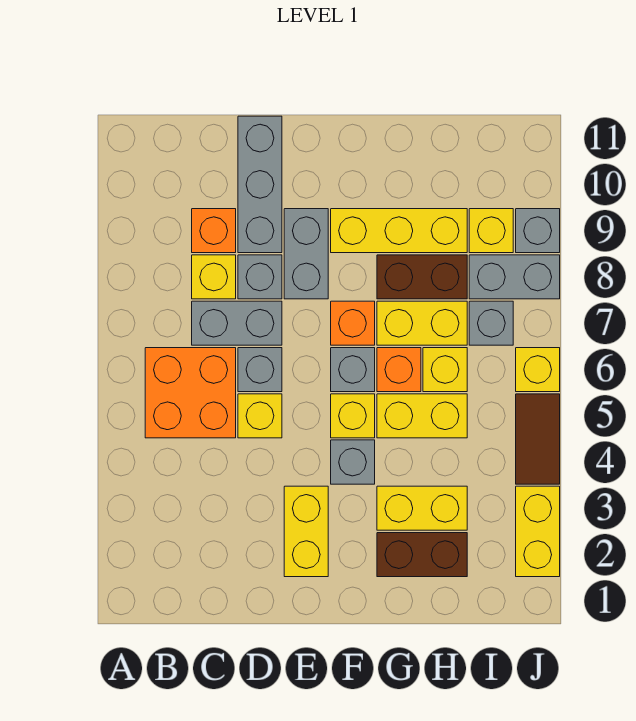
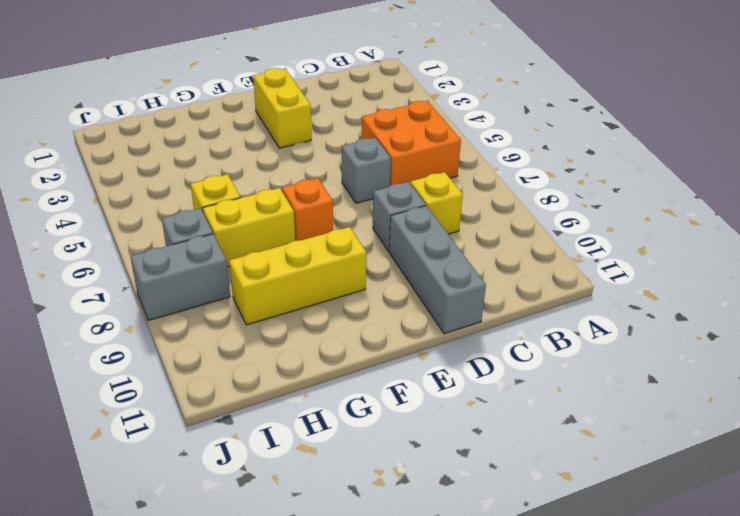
none -> grey brick C7:D7 level 1
none -> orange brick C9 level 1
none -> yellow brick D5 level 1

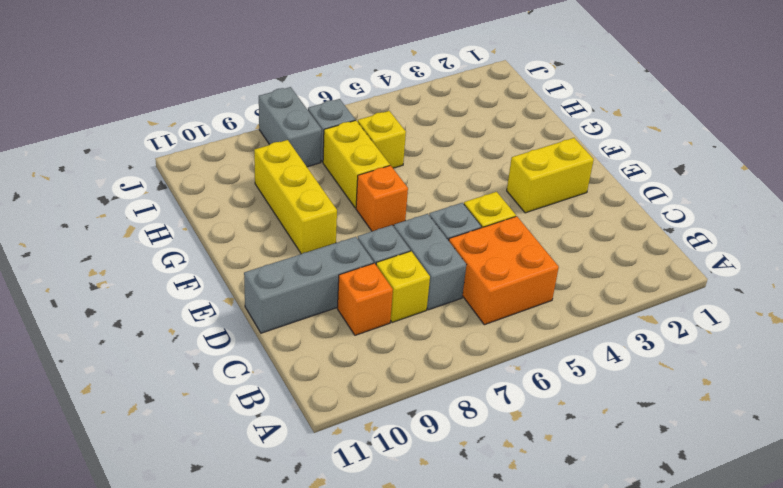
none -> grey brick E8:E9 level 1
none -> grey brick F4 level 1
none -> yellow brick F5 level 1

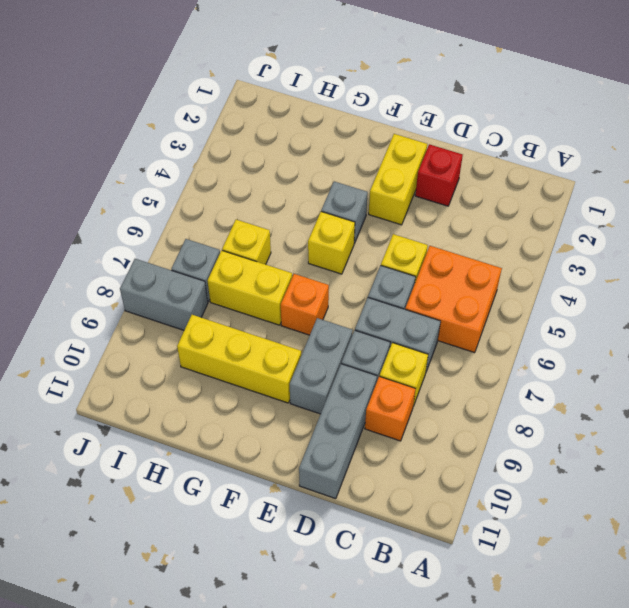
red brick D2 level 1 -> none
none -> grey brick F6 level 1
none -> brown brick G2:H2 level 1
none -> yellow brick G3:H3 level 1

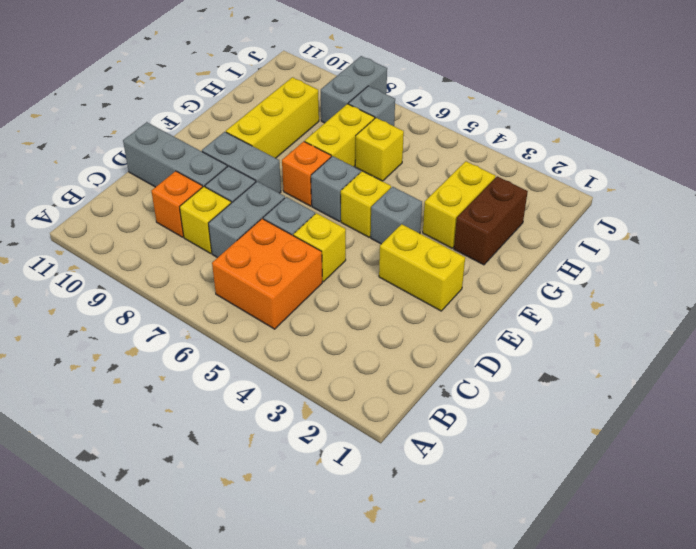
none -> yellow brick G5:H5 level 1
none -> orange brick G6 level 1
none -> brown brick G8:H8 level 1

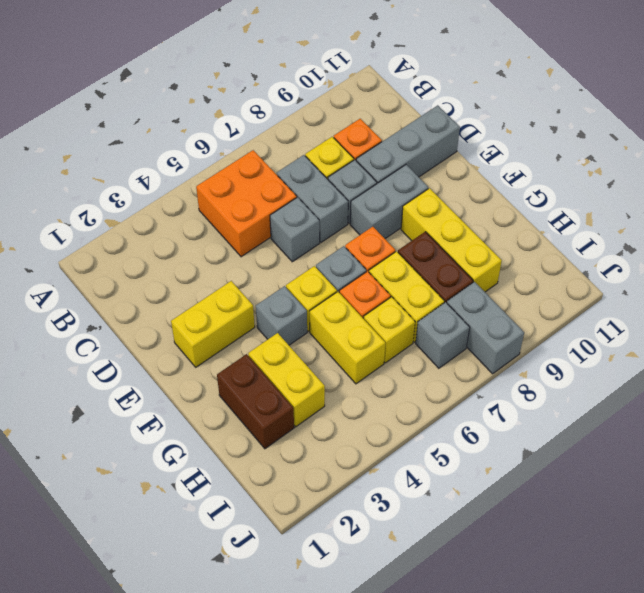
none -> yellow brick D5 level 1
none -> yellow brick I9 level 1
none -> yellow brick J2:J3 level 1

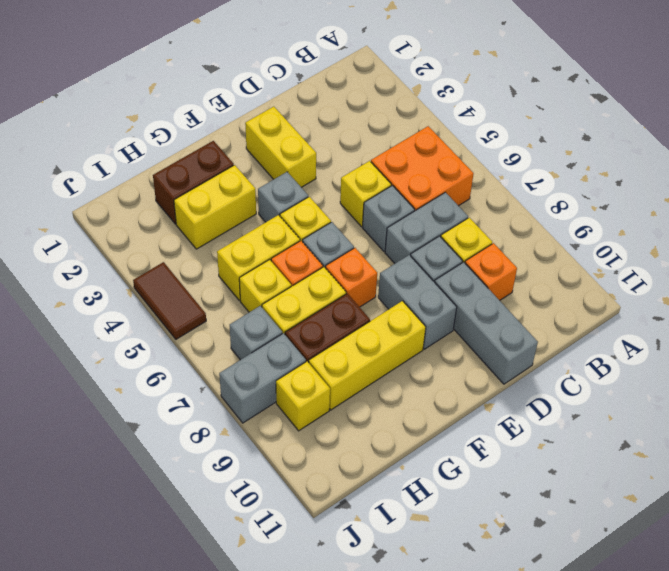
none -> yellow brick J2:J3 level 1
none -> yellow brick J6 level 1
none -> grey brick J9 level 1

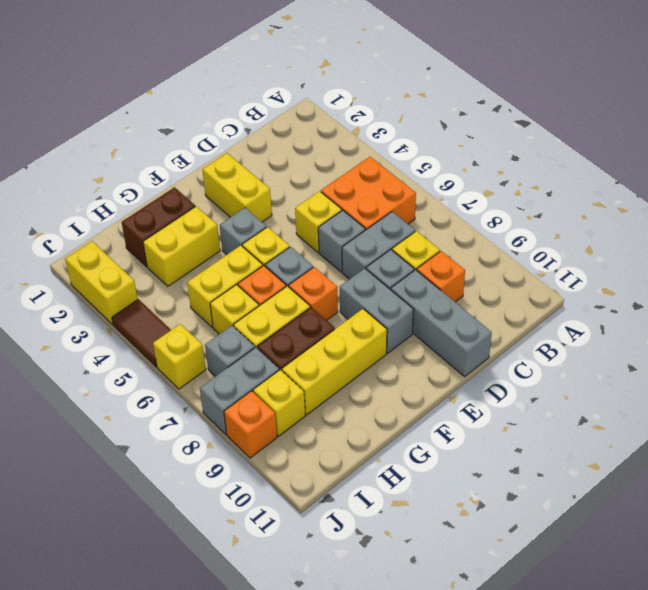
orange brick J9 level 1 -> grey brick J9 level 1

